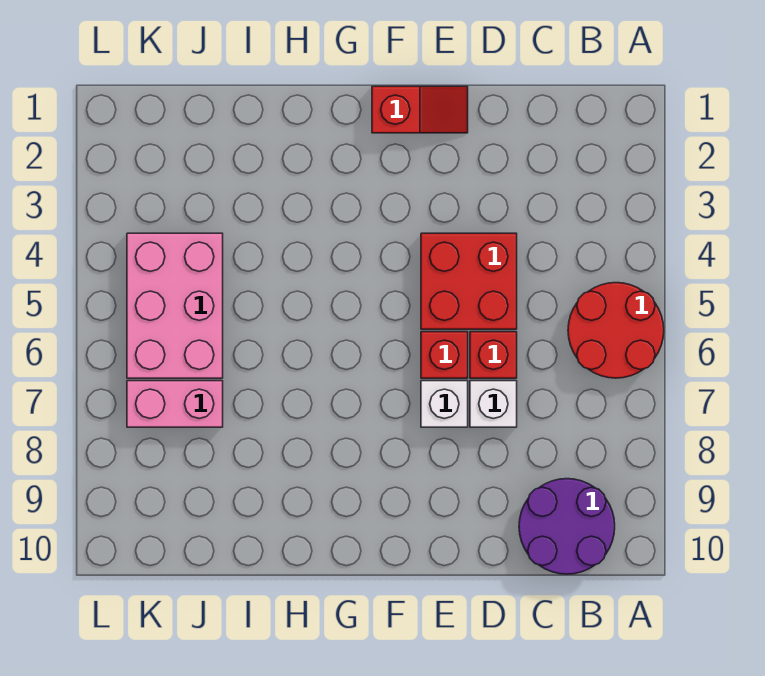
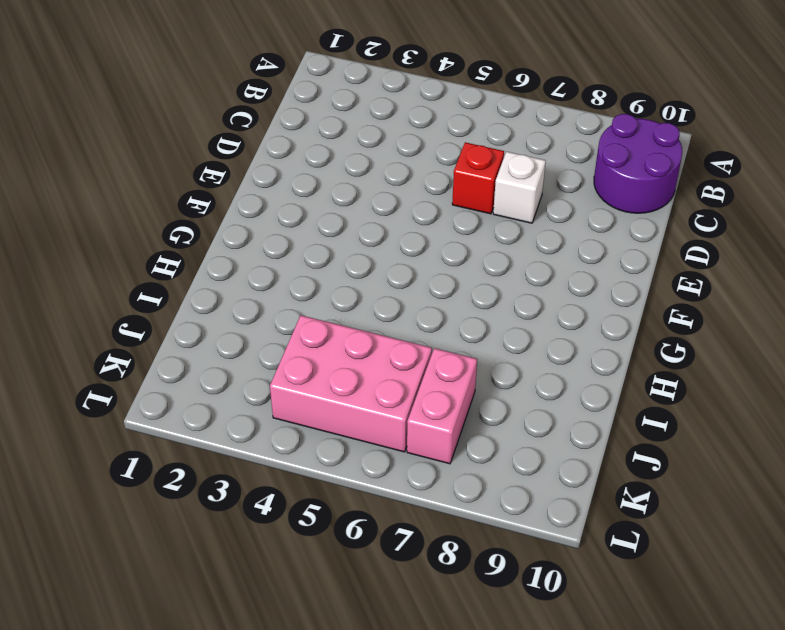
none -> red round brick A5:B6 level 1
none -> red brick D4:E5 level 1

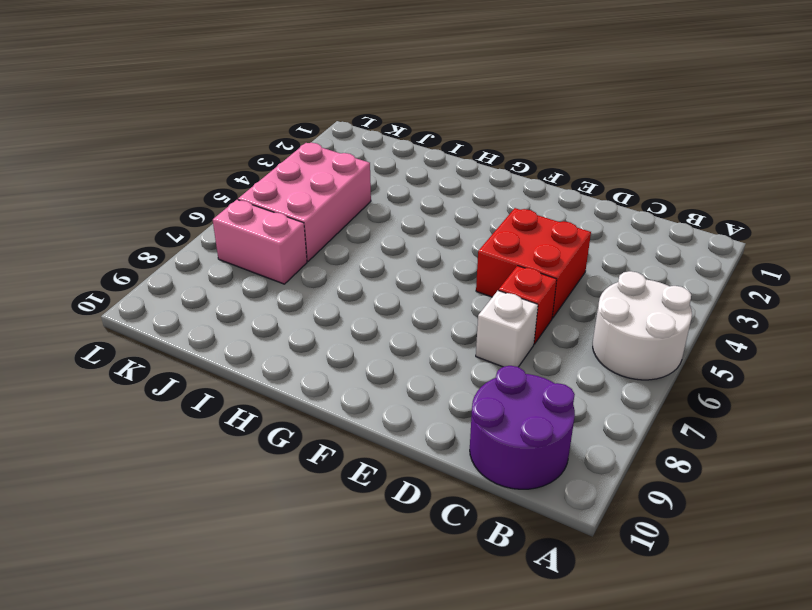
white round brick A5:B6 level 1 -> red round brick A5:B6 level 1
none -> red slope E1:F1 level 1 top F
none -> red brick E6 level 1

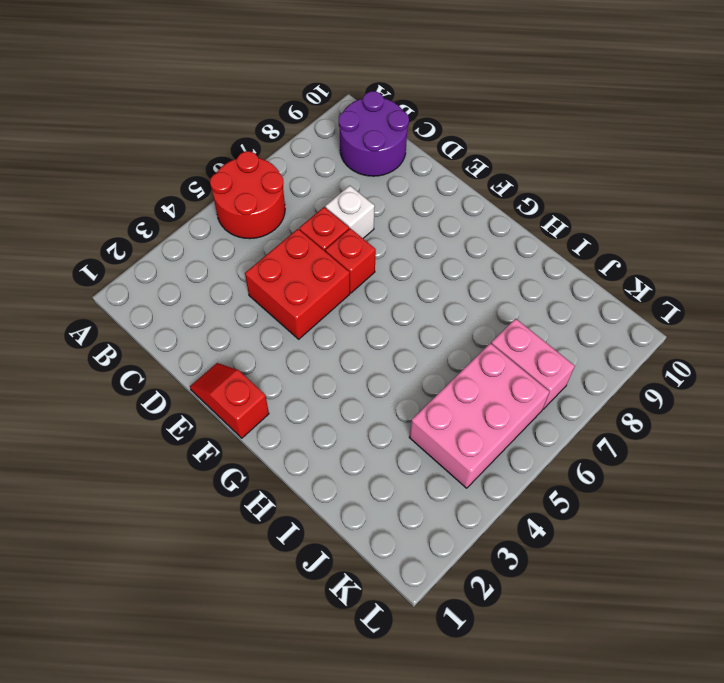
none -> white brick E7 level 1

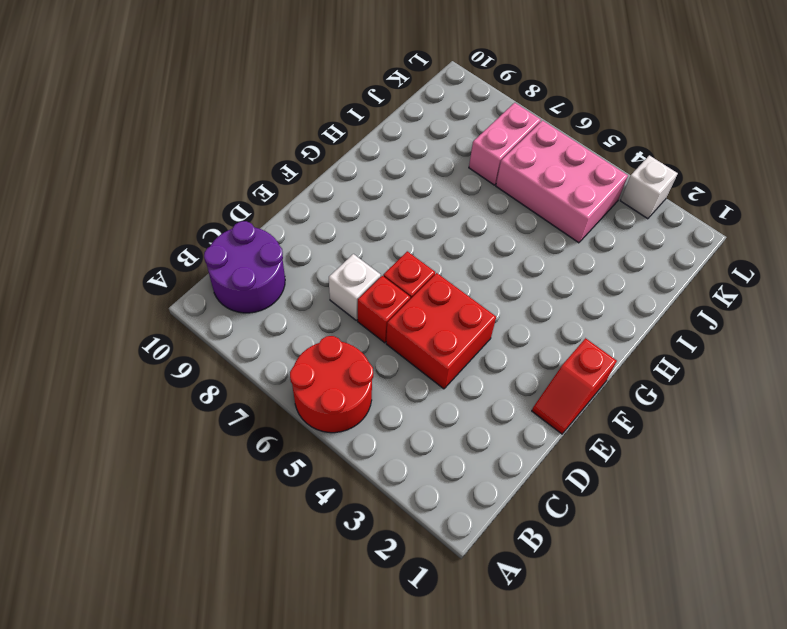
white brick L3 level 1 -> white brick E7 level 1

